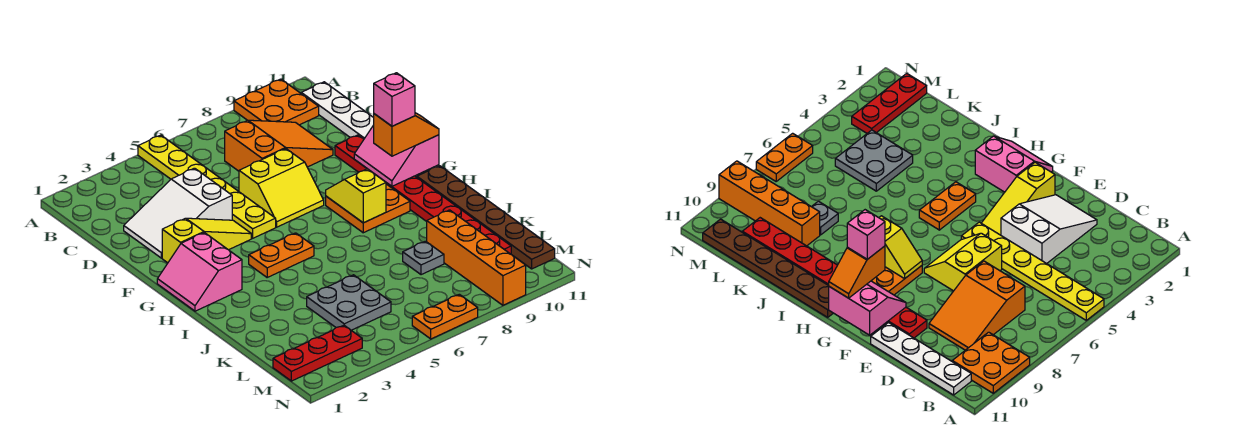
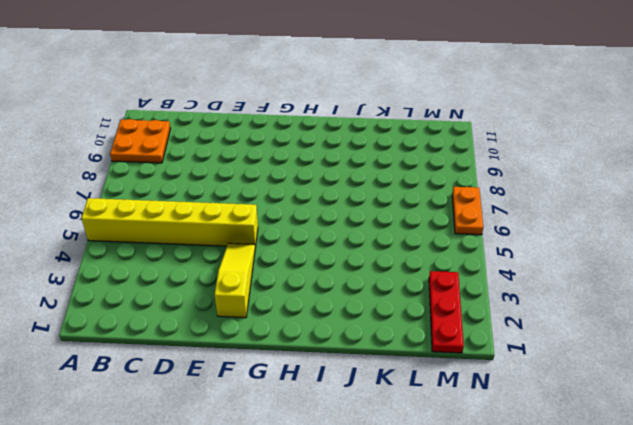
yellow brick A5:F5 level 1 -> yellow plate A5:F5 level 1
none -> white plate B11:E11 level 1
none -> orange slope C7:D9 level 1 top 7
none -> white slope D2:E4 level 1 top 4

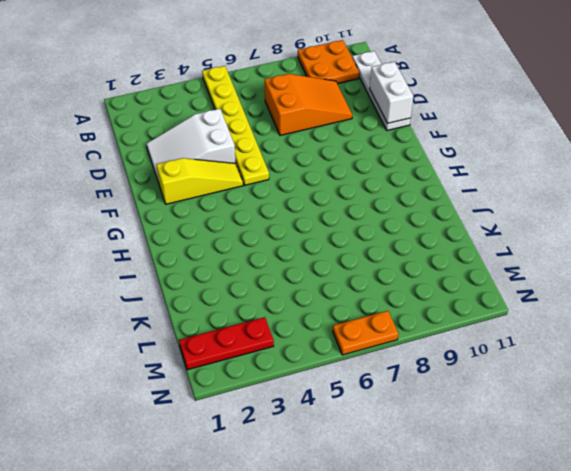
white brick D11:E11 level 2 -> none
none -> yellow slope E6:F7 level 1 top E
none -> red plate E10:L10 level 1
none -> pink slope G1:H2 level 1 top 2

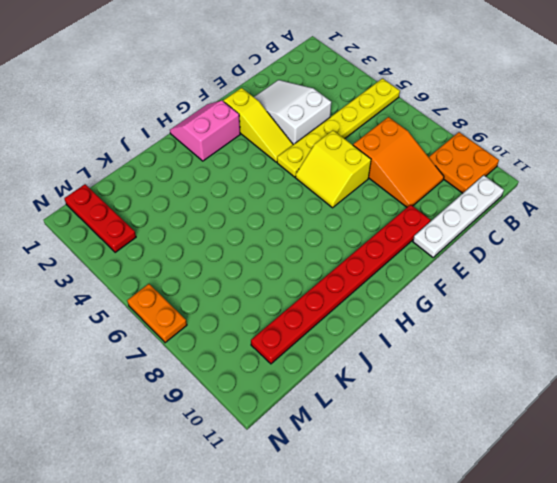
none -> orange plate G8:H9 level 1
none -> orange plate H4:H5 level 1
none -> brown plate H11:M11 level 1

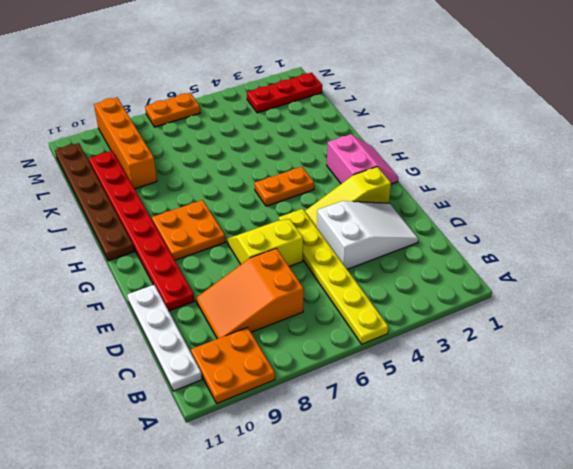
none -> grey plate K4:L5 level 1
none -> grey plate K8 level 1
none -> pink slope F10:G11 level 2 top 11

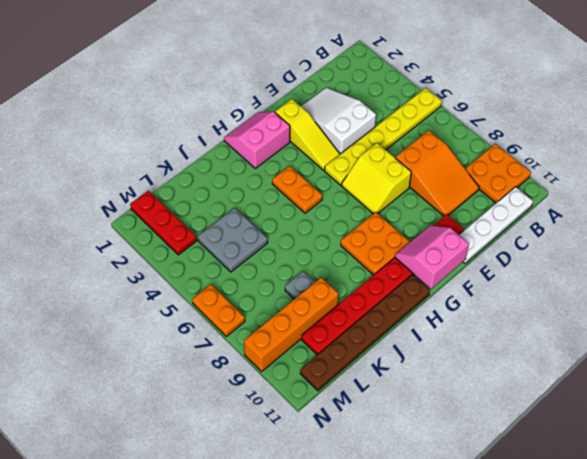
none -> yellow slope G8:H8 level 2 top H
none -> orange slope G10:G11 level 3 top 10
none -> pink brick G10 level 4

